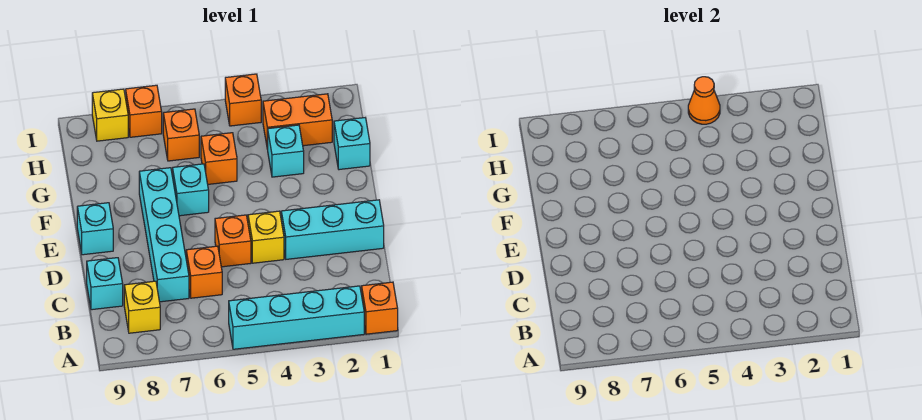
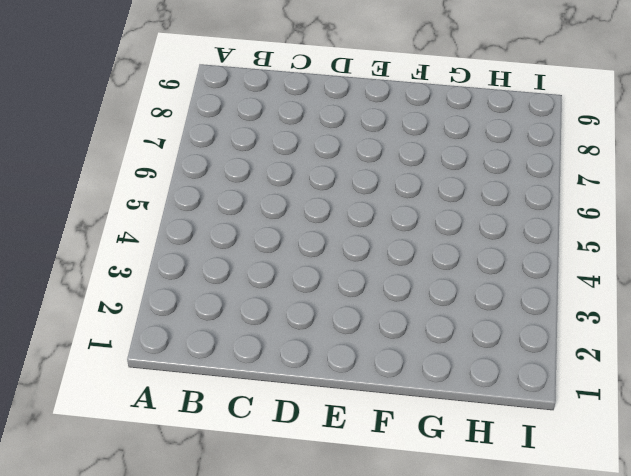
none -> orange brick A1 level 1
none -> cyan brick A2:A5 level 1
none -> yellow brick B8 level 1

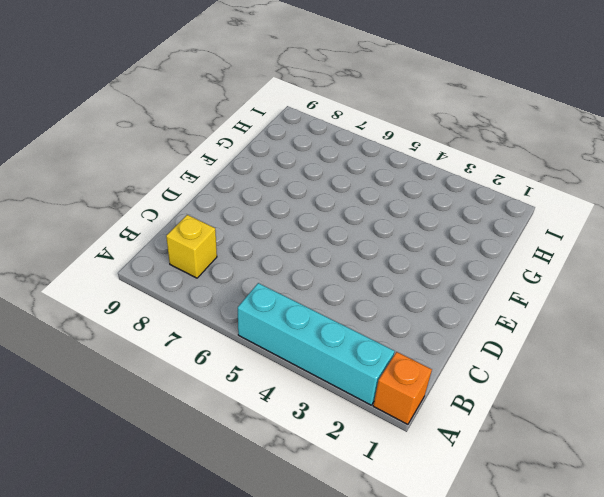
none -> orange brick C6 level 1
none -> cyan brick C7:F7 level 1
none -> cyan brick C9 level 1

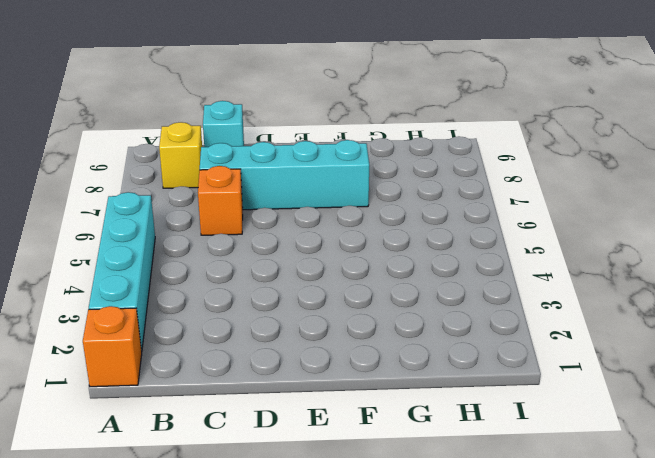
none -> cyan brick D1:D3 level 1
none -> yellow brick D4 level 1
none -> orange brick D5 level 1

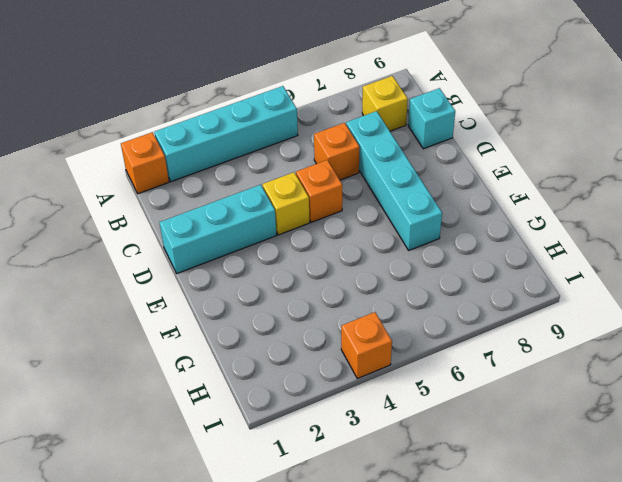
none -> cyan brick E9 level 1
none -> cyan brick F6 level 1
none -> cyan brick G1 level 1

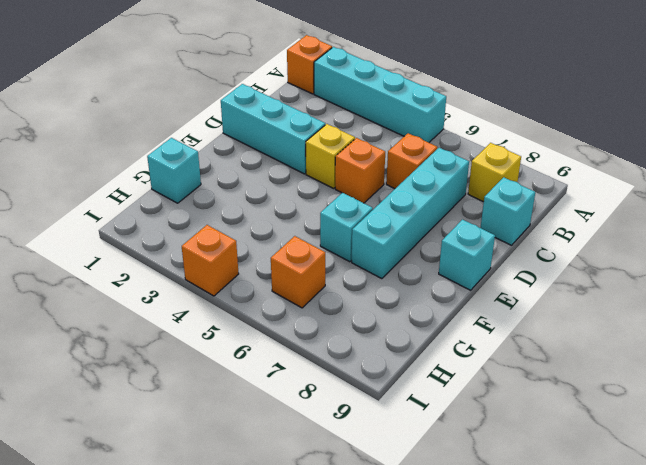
none -> cyan brick G3 level 1
none -> orange brick G5 level 1
none -> orange brick H2:H3 level 1

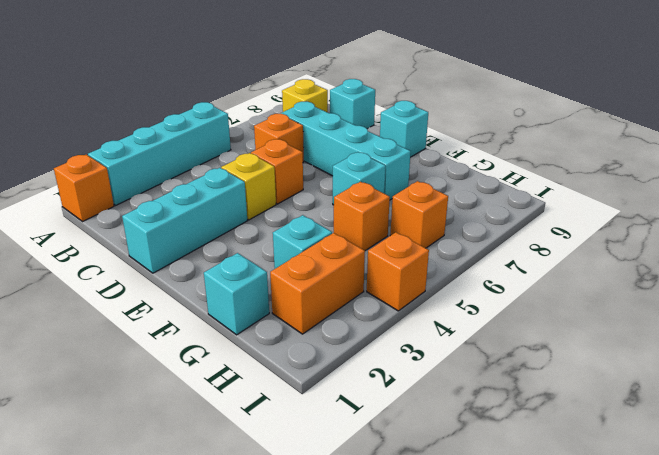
none -> orange brick I7 level 1
none -> yellow brick I8 level 1
none -> orange cone I4 level 2

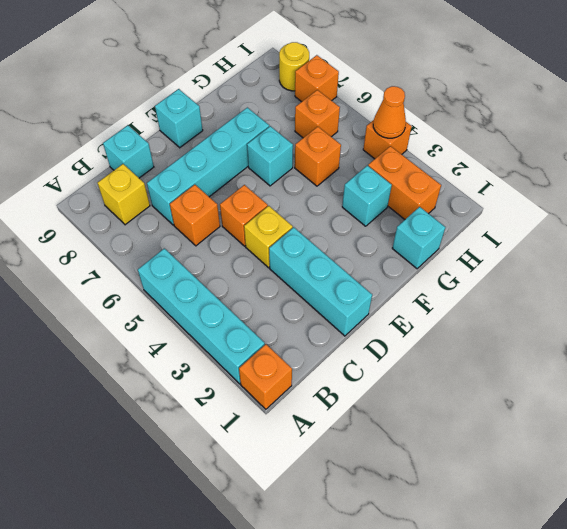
yellow round brick I8 level 1 -> yellow brick I8 level 1

